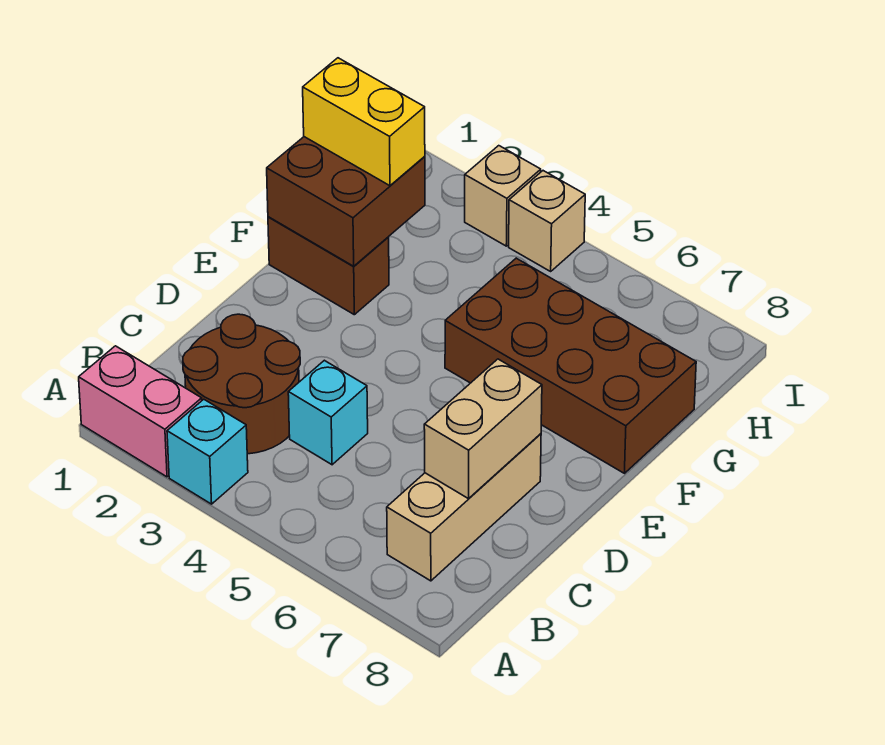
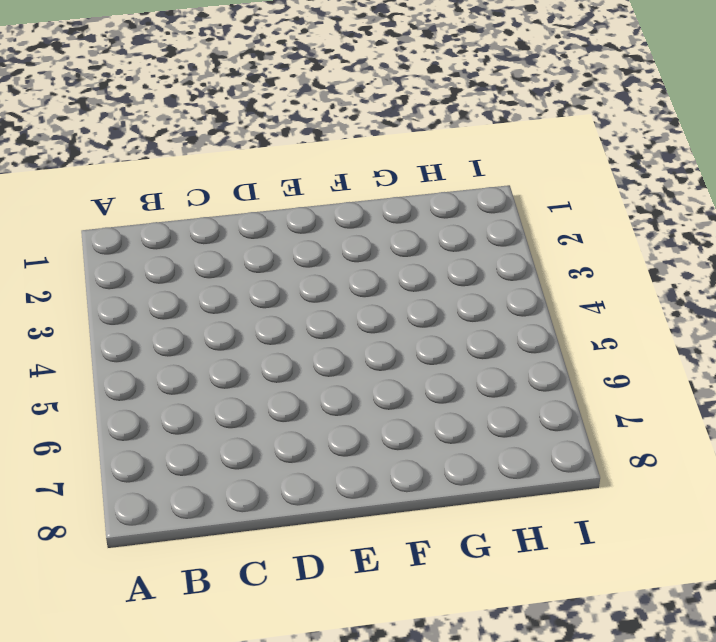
none -> pink brick A1:A2 level 1
none -> cyan brick A3 level 1
none -> brown round brick B2:C3 level 1

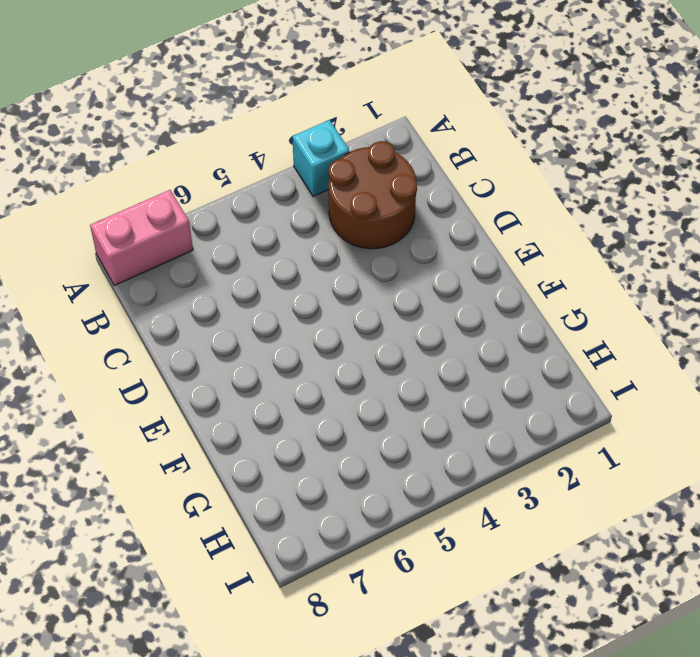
pink brick A7:A8 level 1 -> pink brick A1:A2 level 1
none -> tan brick B7:D7 level 1
none -> cyan brick C4 level 1
none -> brown brick F1:F2 level 1

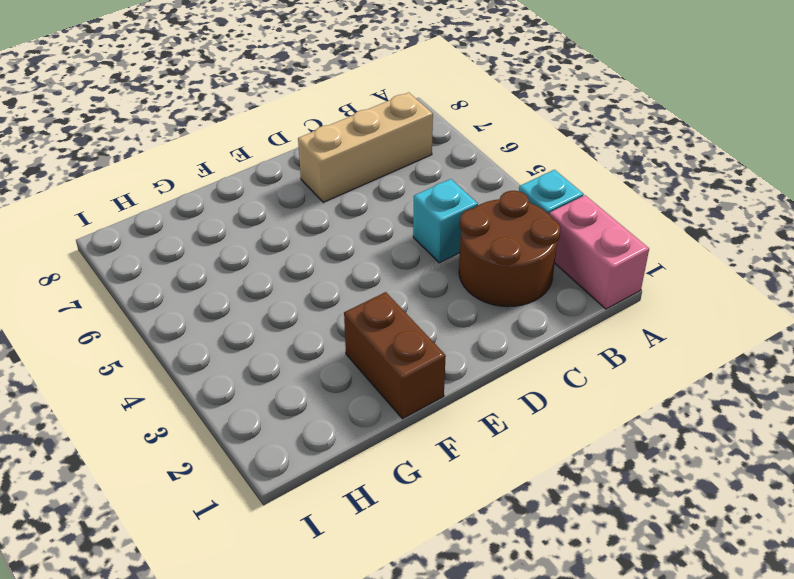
none -> brown brick F5:G8 level 1
none -> tan brick I3 level 1
none -> tan brick I4 level 1

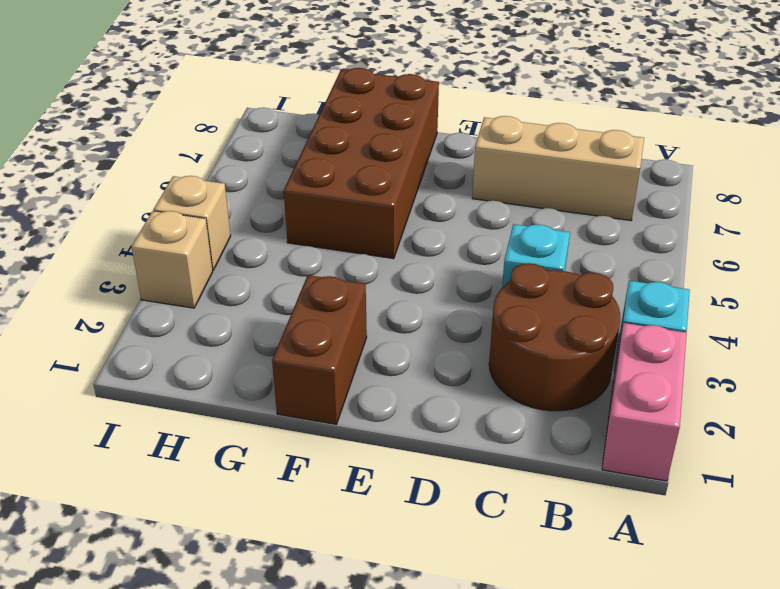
none -> tan brick C7:D7 level 2
none -> brown brick F1:G2 level 2
none -> yellow brick G1:G2 level 3

